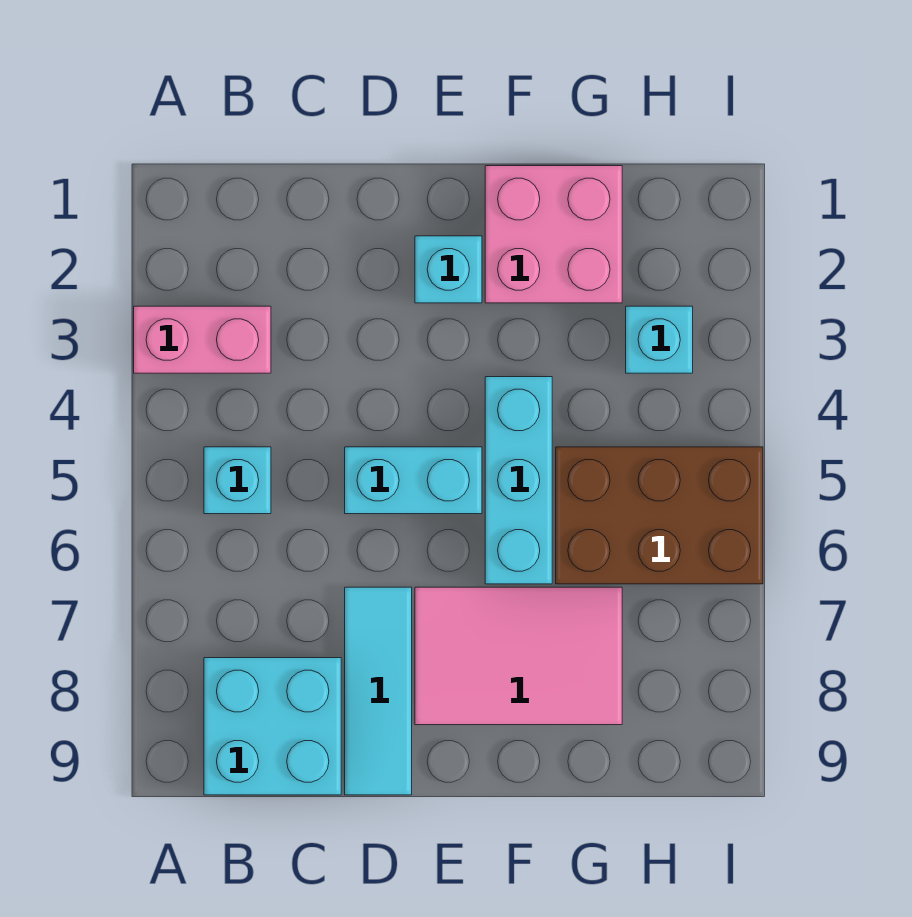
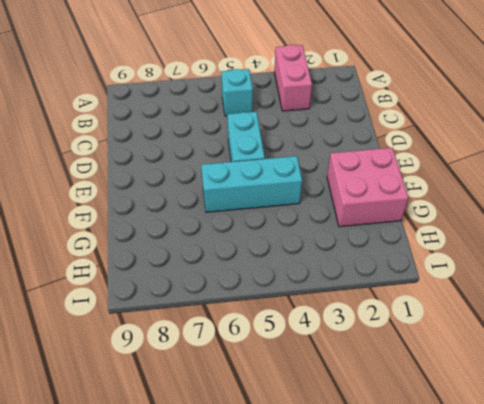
none -> cyan brick B8:C9 level 1
none -> cyan tile D7:D9 level 1

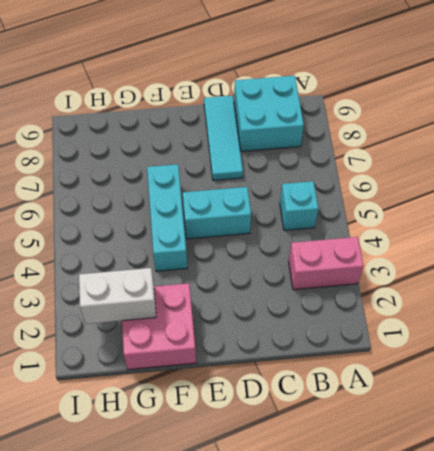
white brick G2:H2 level 2 -> none
none -> cyan brick E2 level 1
none -> pink tile E7:G8 level 1

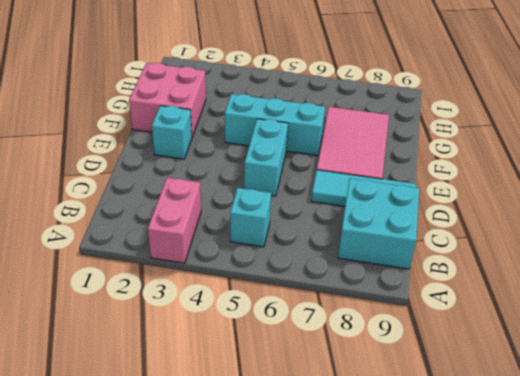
none -> brown brick G5:I6 level 1
none -> cyan brick H3 level 1

